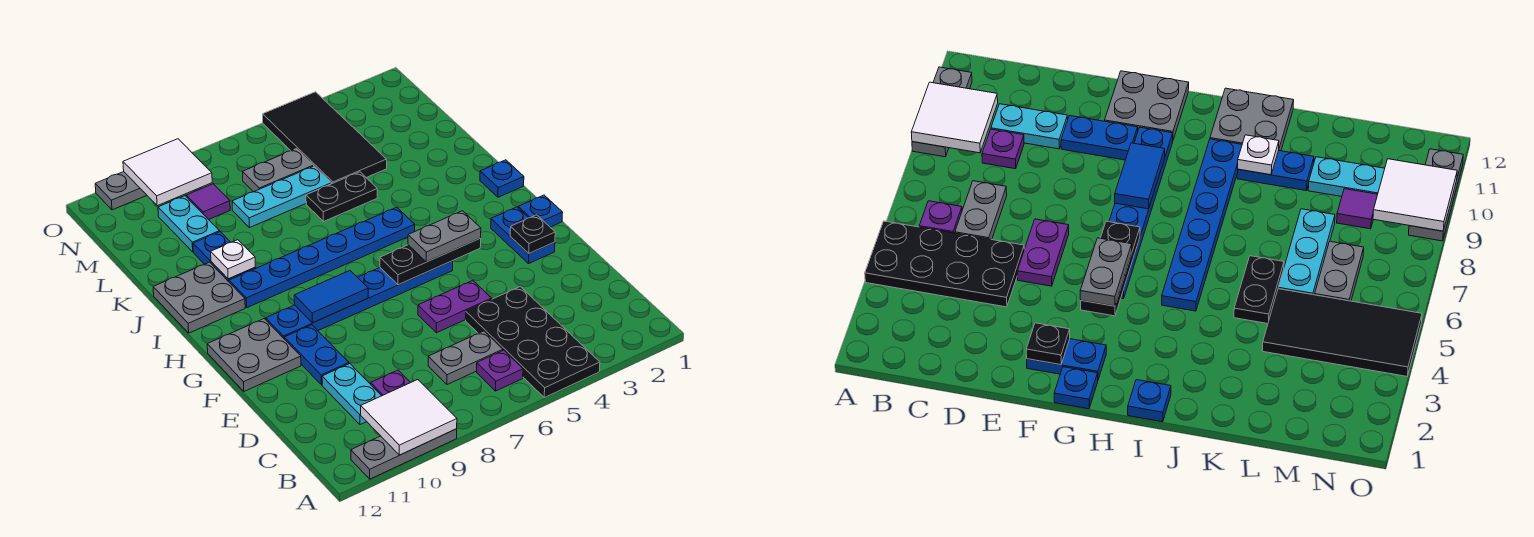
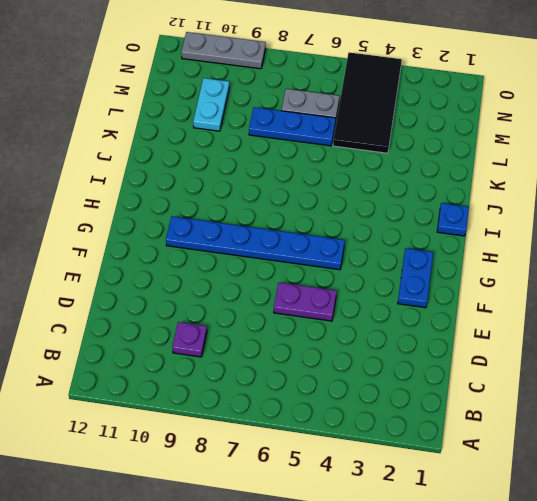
blue plate L6:L8 level 1 -> cyan plate L6:L8 level 1
none -> black plate A4:D5 level 1
none -> grey plate A9:A11 level 1
none -> purple plate B6 level 1
none -> grey plate C6:C7 level 1

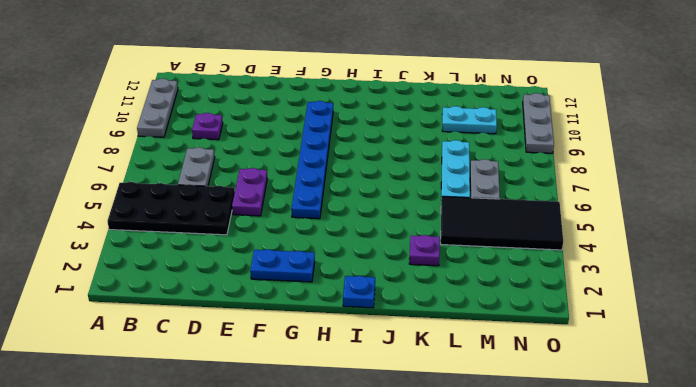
purple plate K3 level 1 -> purple plate B6 level 1
none -> cyan plate C10:D10 level 1
none -> blue plate E10:F10 level 1
none -> grey plate F11:G12 level 1
none -> blue plate G1 level 1

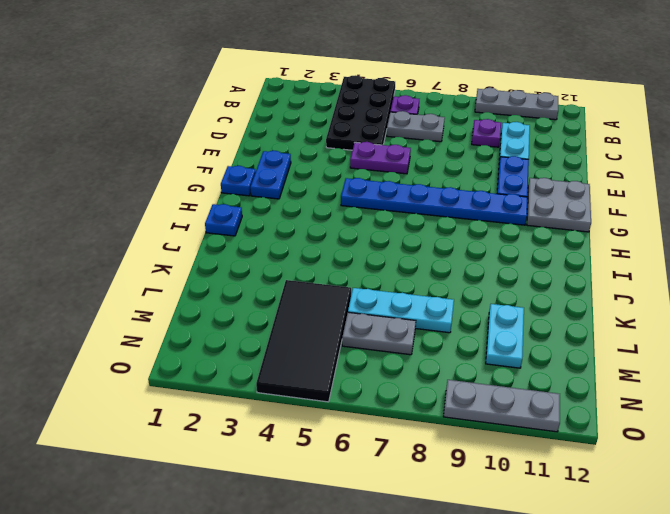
none -> blue plate I5:I10 level 1
none -> grey plate I11:J12 level 1
none -> blue plate J10:K10 level 1
none -> black plate K5:K6 level 1

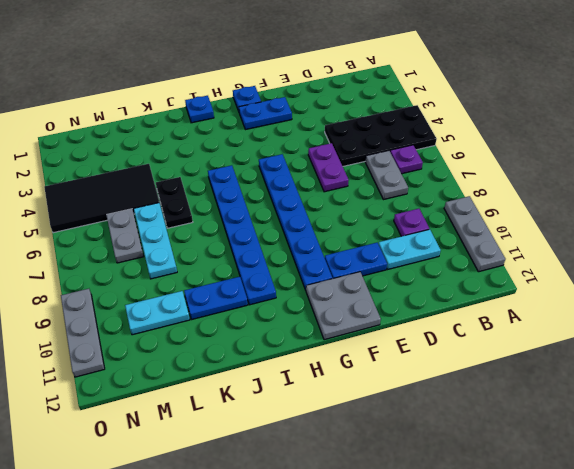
none -> grey plate I11:J12 level 1
none -> purple tile M9 level 1
none -> white tile A9:B10 level 2
none -> black plate F2 level 2

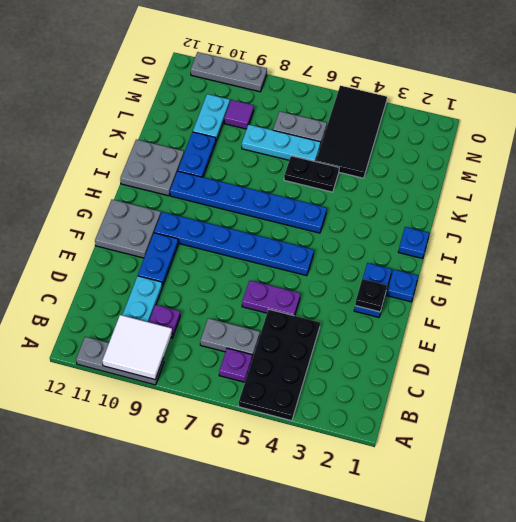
none -> black plate G4:G6 level 2
none -> blue tile G8:G9 level 2
none -> white plate J10 level 2
none -> white tile N9:O10 level 2

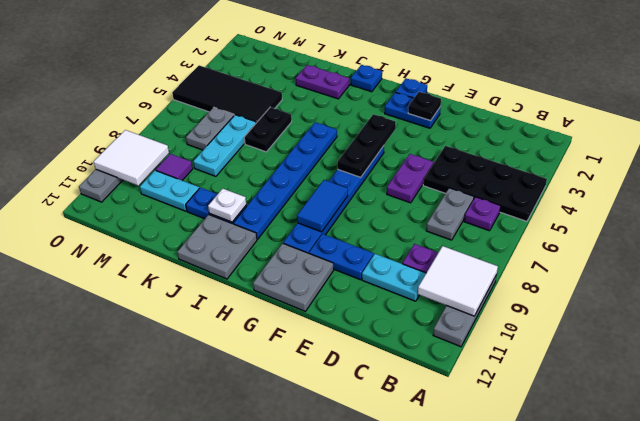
purple plate J2:K2 level 1 -> none
none -> grey plate G4:G5 level 3

